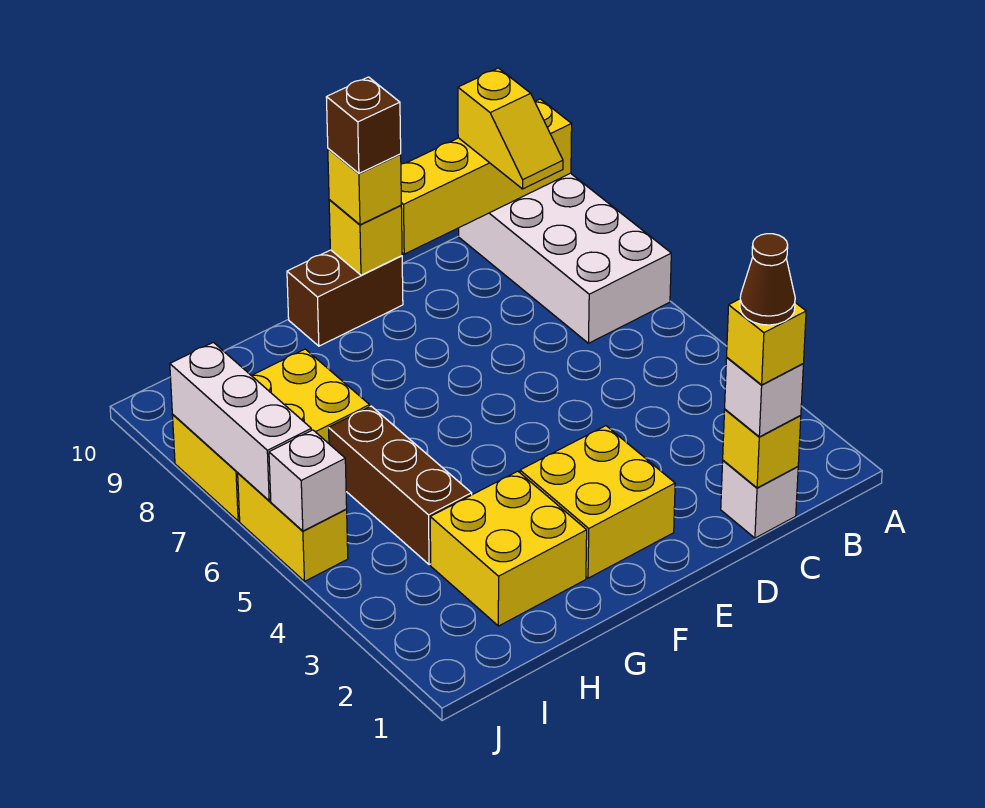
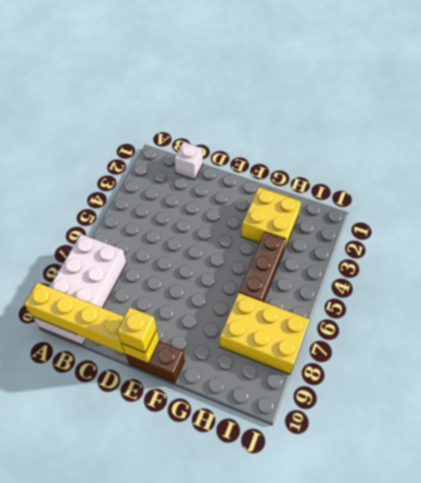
none -> yellow brick E2:F3 level 1
none -> yellow brick J5:J6 level 1
none -> yellow brick C1 level 2

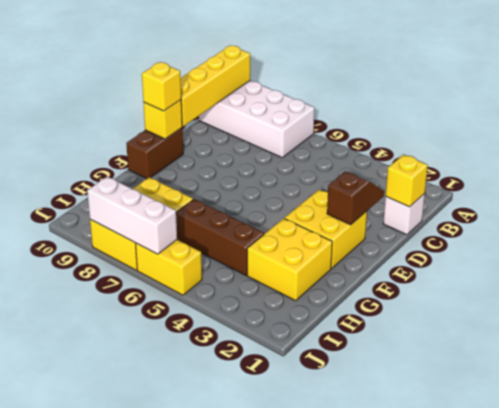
brown slope D2:E2 level 2 top E -> none
none -> white brick J5 level 2
none -> yellow slope B9:B10 level 3 top 10
none -> white brick C1 level 3

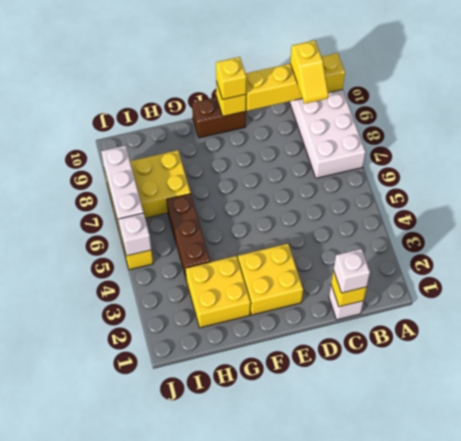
none -> yellow brick C1 level 4
none -> brown brick E10 level 4
none -> brown cone C1 level 5

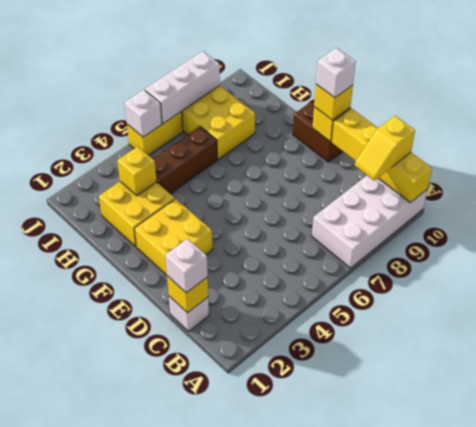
white brick E10 level 4 -> brown brick E10 level 4
yellow brick H3 level 2 -> yellow brick C1 level 4
none -> brown cone C1 level 5

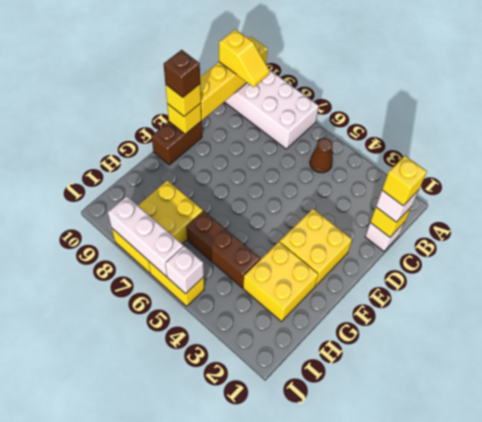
brown cone B5 level 1 -> brown cone C1 level 5

